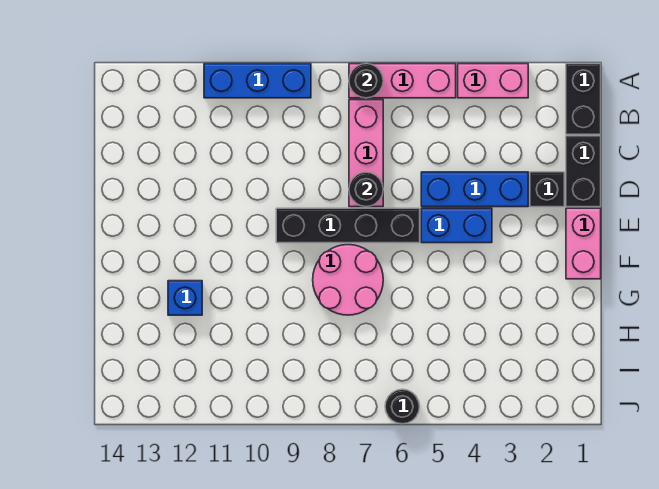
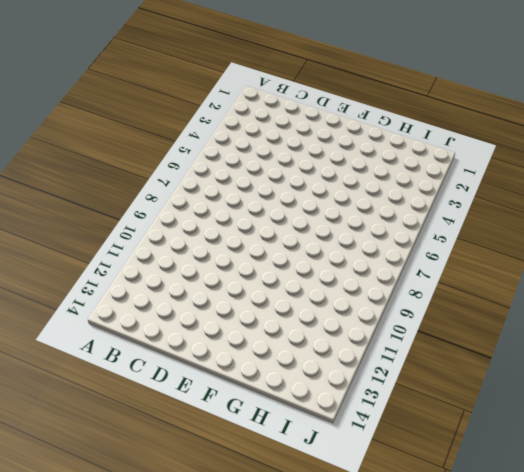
none -> black brick A1:B1 level 1
none -> pink brick A3:A4 level 1
none -> pink brick A5:A7 level 1

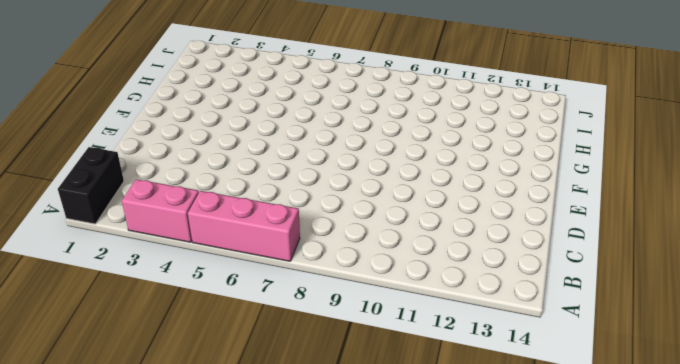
none -> blue brick A9:A11 level 1
none -> pink brick B7:D7 level 1
none -> black brick C1:D1 level 1

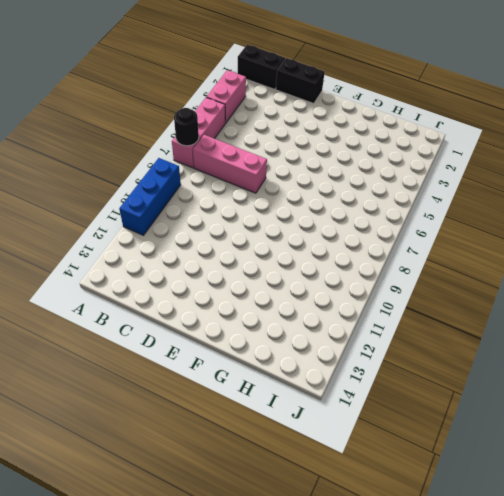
none -> black brick D2 level 1
none -> blue brick D3:D5 level 1
none -> pink brick E1:F1 level 1

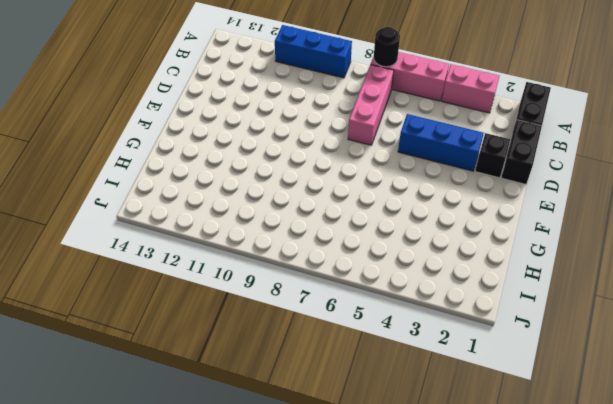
none -> pink brick E1:F1 level 1
none -> blue brick E4:E5 level 1
none -> black brick E6:E9 level 1

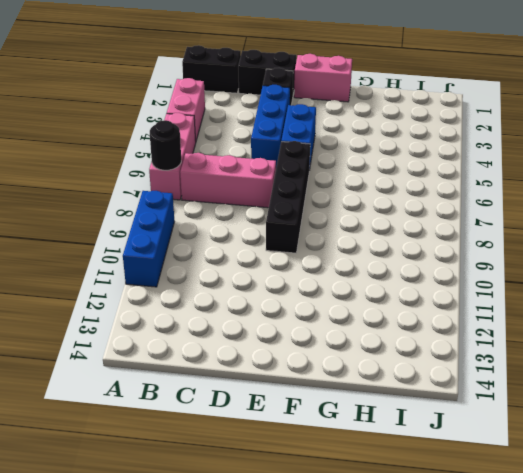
none -> pink round brick F7:G8 level 1
none -> blue brick G12 level 1
none -> black round brick J6 level 1

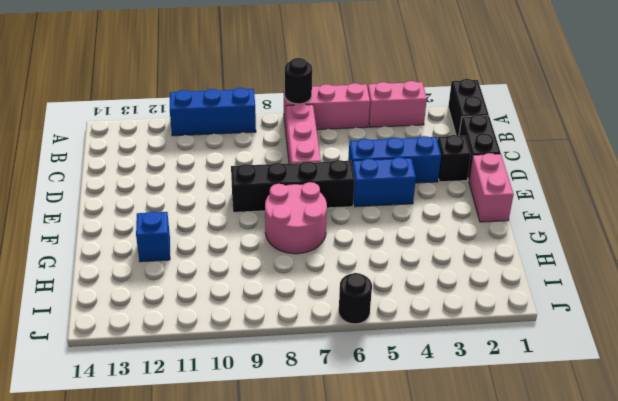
none -> black round brick D7 level 2

